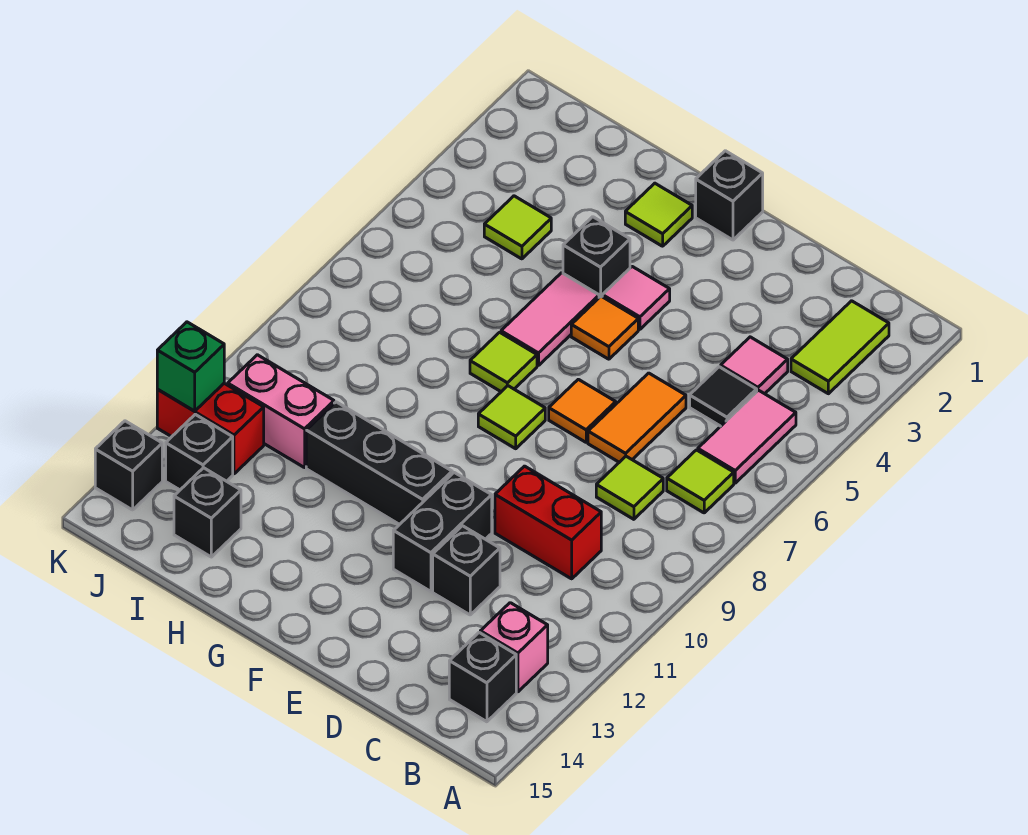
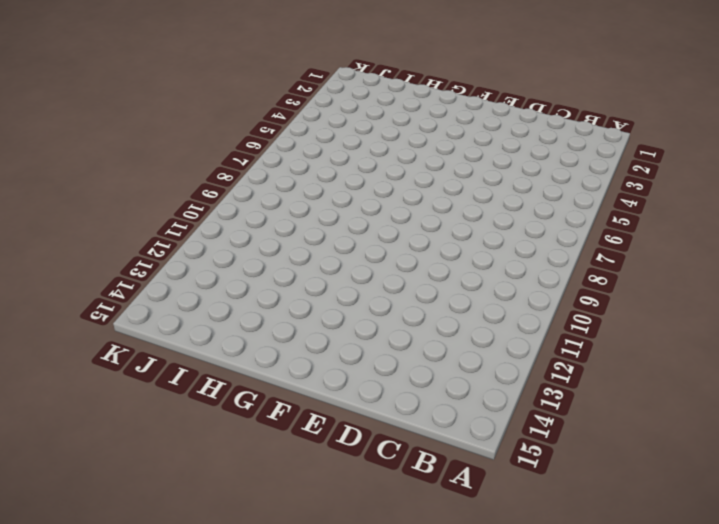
none -> lime tile B2:B3 level 1
none -> pink tile B5:B6 level 1
none -> lime tile B7 level 1

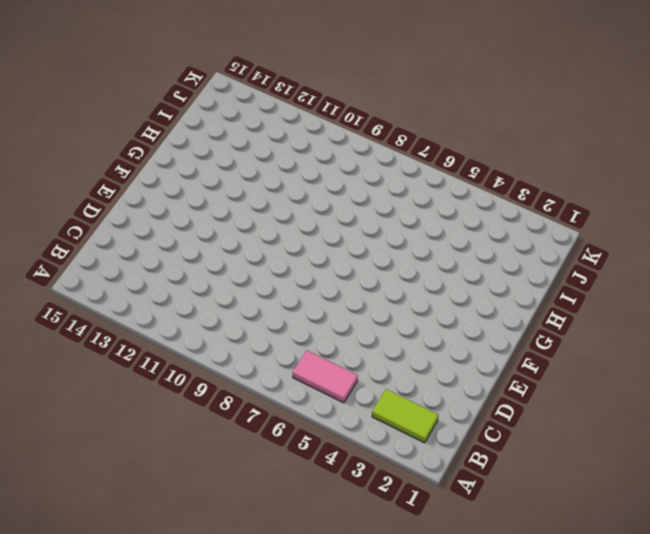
none -> lime tile B7 level 1
none -> pink brick B13 level 1
none -> black brick B14 level 1

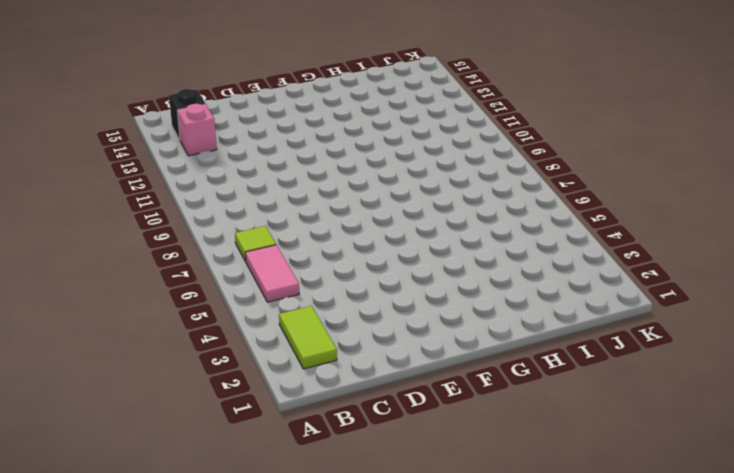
none -> pink tile C4 level 1
none -> black tile C5 level 1
none -> lime tile C8 level 1

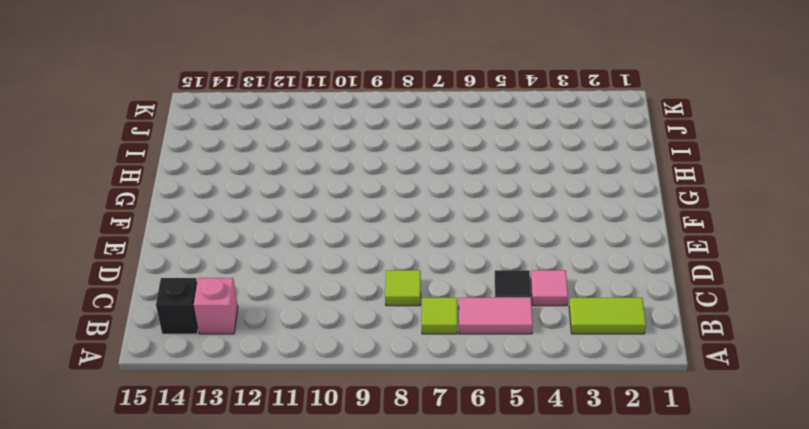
none -> red brick C10:D10 level 1
none -> orange tile D6:D7 level 1
none -> black brick D12 level 1

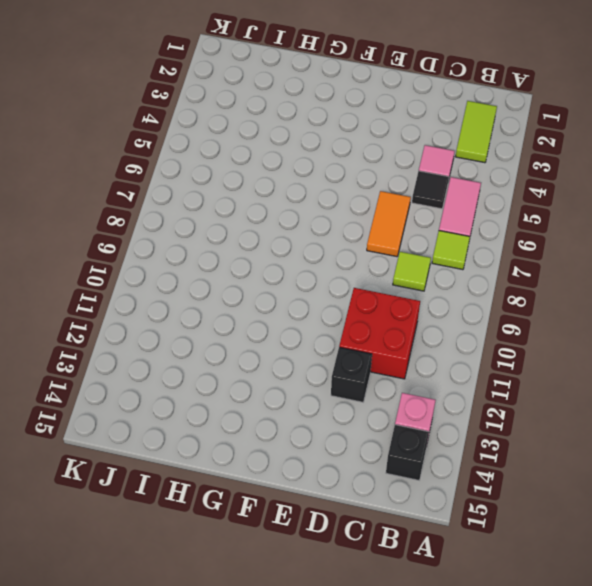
red brick C10:D11 level 1 -> red brick C10:D10 level 1
none -> orange tile E7 level 1
none -> black brick E11:E12 level 1
none -> black brick F1 level 1

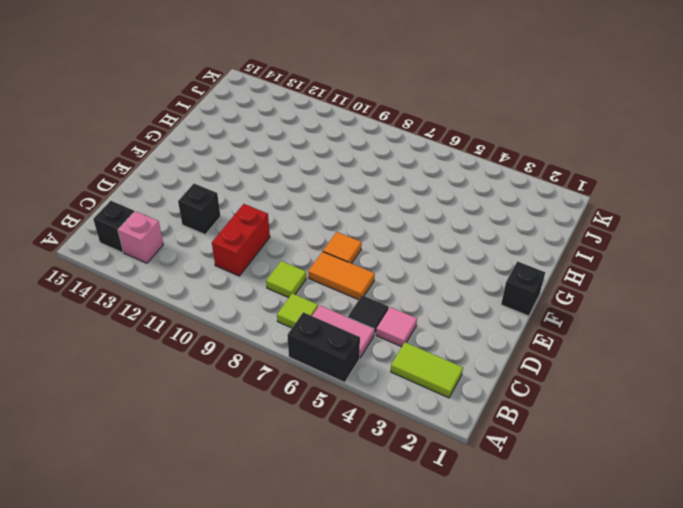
black brick A5:A6 level 1 -> black brick E11:E12 level 1
none -> pink tile F4 level 1
none -> orange tile F5 level 1
none -> lime tile F8 level 1

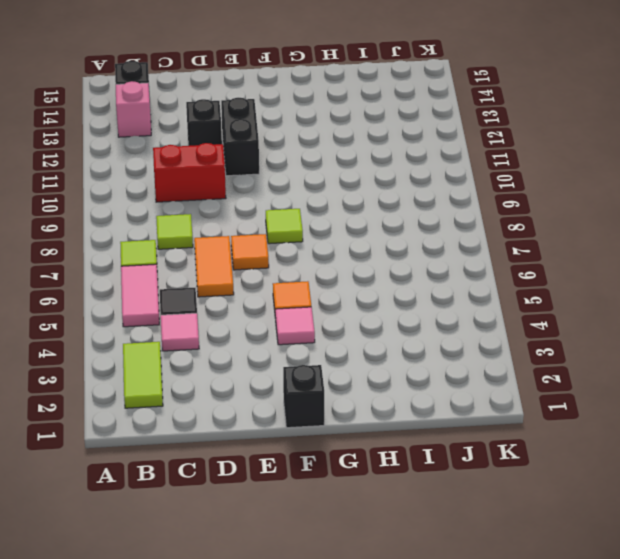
none -> black brick F11:H11 level 1
none -> lime tile G2 level 1
none -> black brick G4 level 1

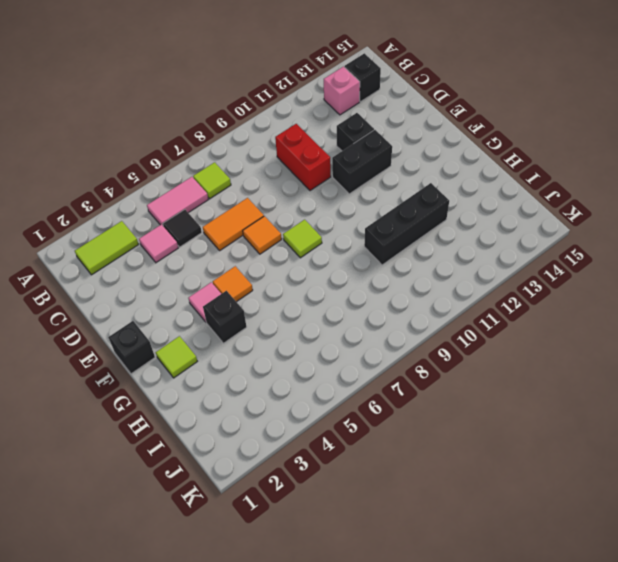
black brick H10:H12 level 1 -> black brick F11:H11 level 1
none -> lime tile C8 level 1
none -> pink tile G5:G6 level 1
none -> lime tile G7 level 1

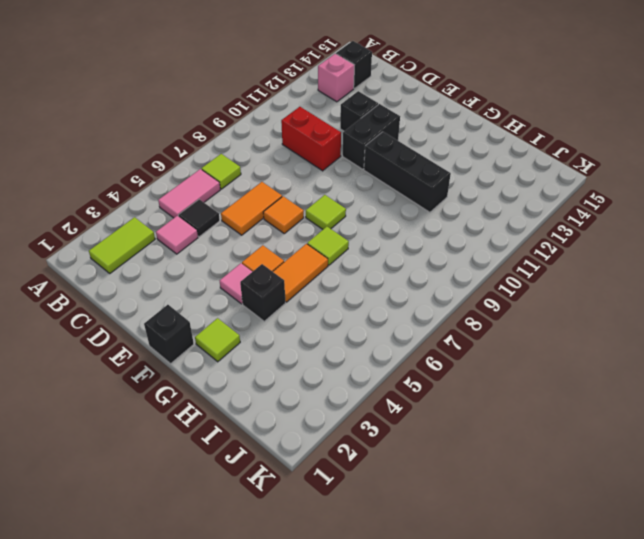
orange tile G5:G6 level 1 -> pink tile G5:G6 level 1
none -> lime tile C8 level 1
none -> lime tile I4 level 1
none -> pink brick I11:J11 level 1

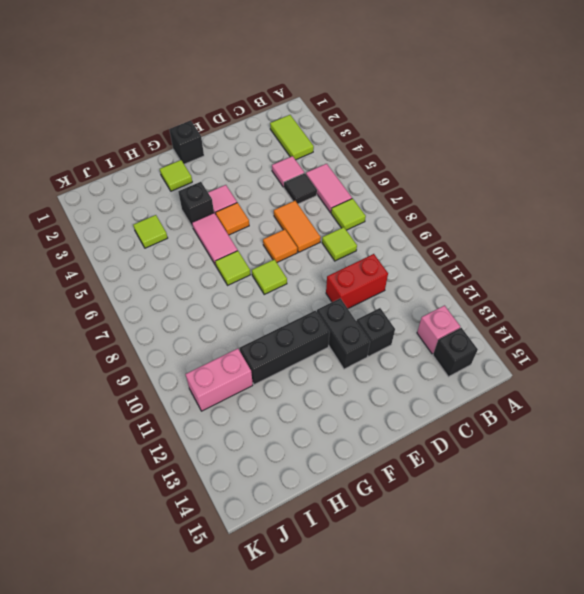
none -> black brick I14 level 1
none -> red brick J12:K12 level 1
none -> black brick J13 level 1

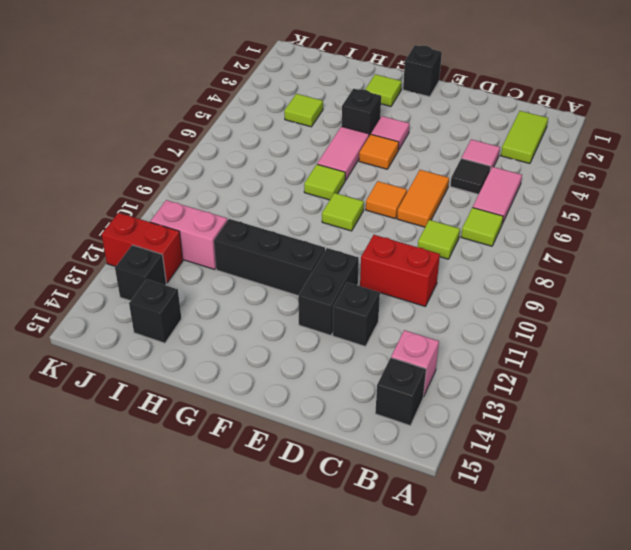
none -> black brick K14 level 1
none -> green brick K12 level 2

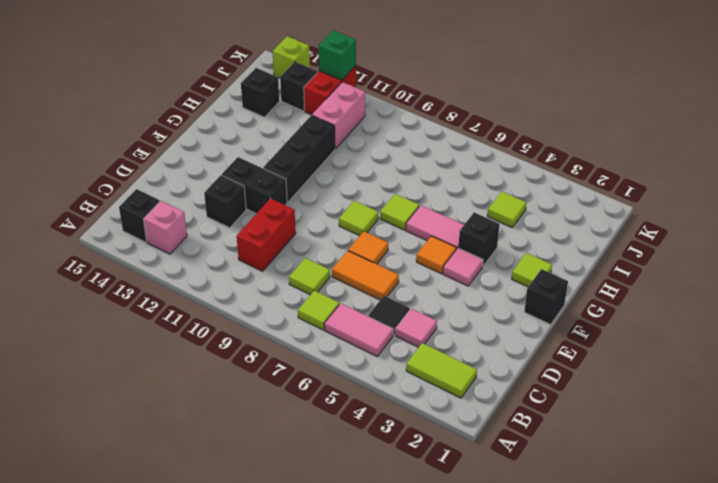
lime brick K14 level 1 -> black brick K14 level 1

